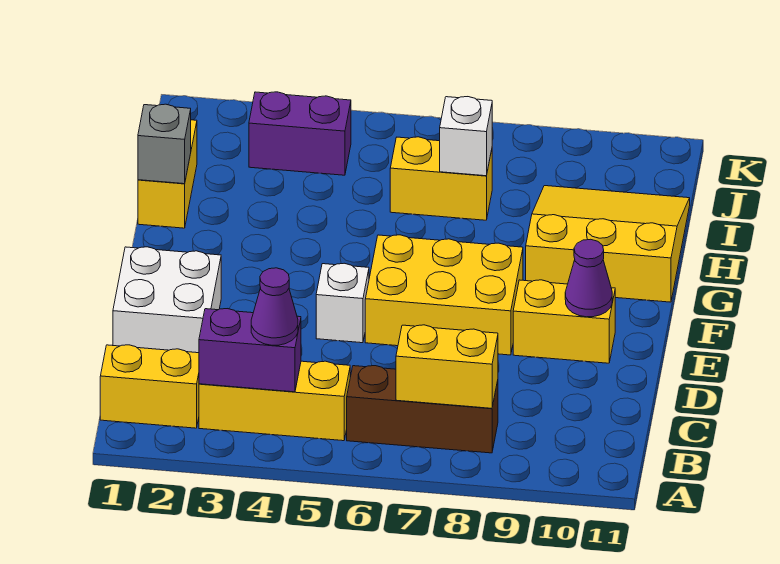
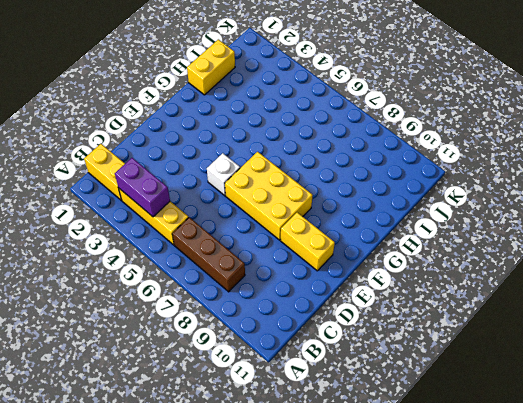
none -> white brick D1:E2 level 1
none -> yellow slope G9:I11 level 1 top G
none -> yellow brick I6:I7 level 1

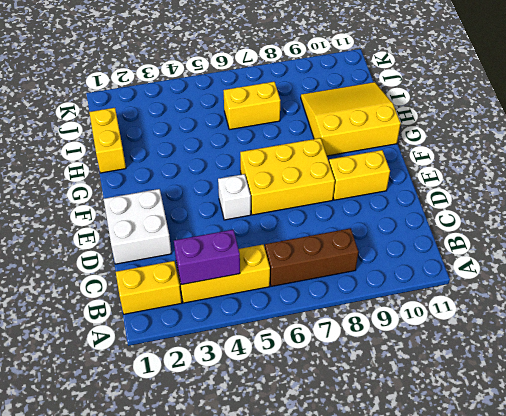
none -> purple brick J3:J4 level 1
none -> yellow brick B7:B8 level 2
none -> purple cone E10 level 2

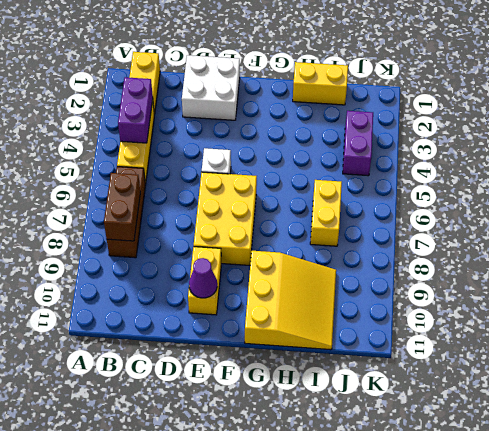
brown brick B7:B8 level 2 -> yellow brick B7:B8 level 2
none -> grey brick H1 level 2
none -> white brick I7 level 2
none -> purple cone B4 level 3

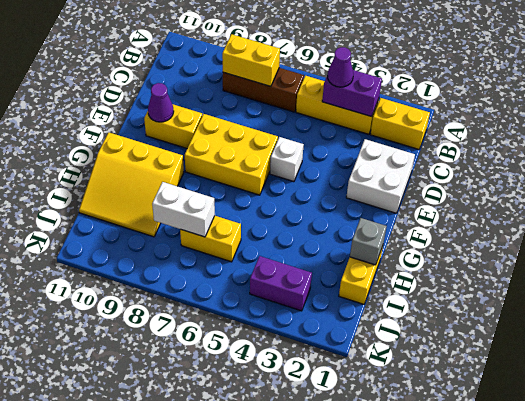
white brick I7:I8 level 2 -> white brick I7 level 2

